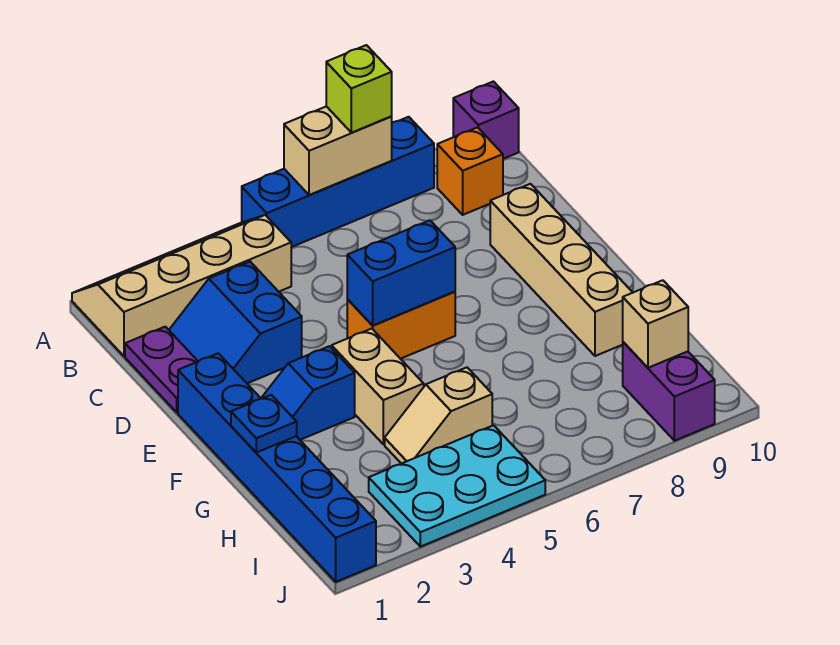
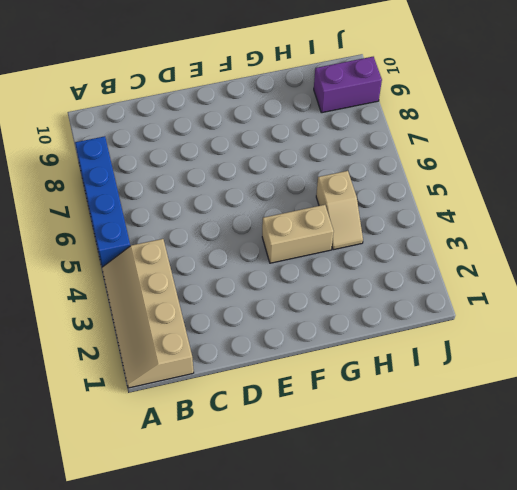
none -> purple brick A10 level 1
none -> orange brick B9 level 1
none -> purple plate C1:D1 level 1

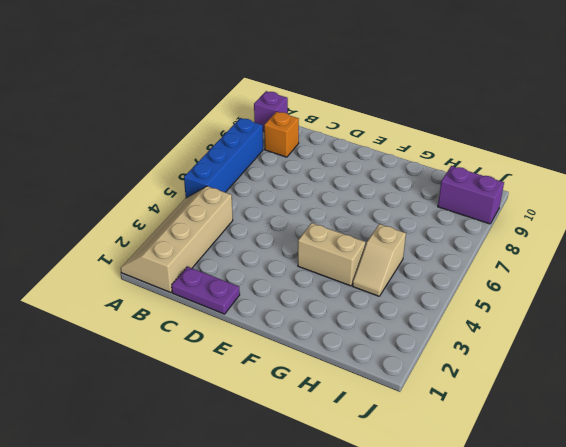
none -> blue slope C2:D3 level 1 top 3
none -> tan brick D9:G9 level 1
none -> blue brick E1:J1 level 1

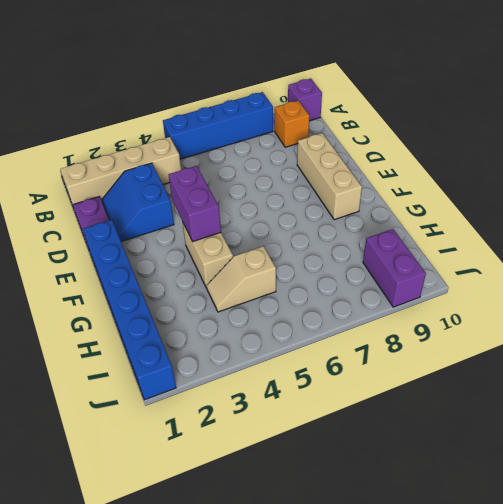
tan brick D9:F9 level 1 -> tan brick D9:G9 level 1
purple brick E4:F4 level 2 -> none
none -> orange brick E5:E6 level 1
none -> blue slope F2:F3 level 1 top 3
none -> cyan plate I3:J5 level 1

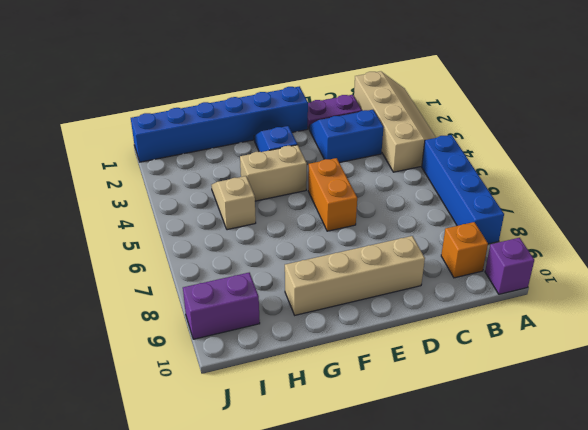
none -> cyan plate I3:J5 level 1
none -> tan brick A6:A7 level 2
none -> blue brick E5:E6 level 2

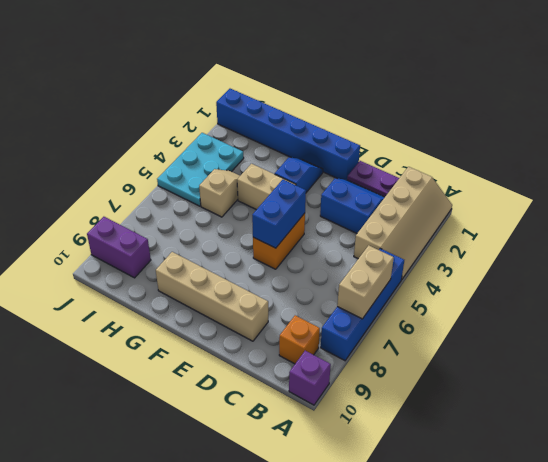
none -> blue plate G1 level 2
none -> tan brick I9 level 2
none -> lime brick A7 level 3

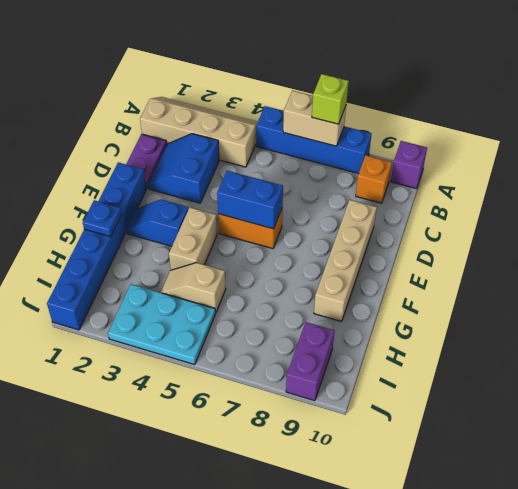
none -> tan brick I9 level 2

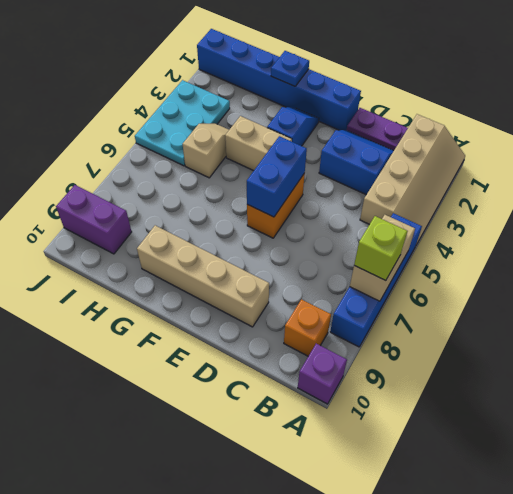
none -> tan brick I9 level 2

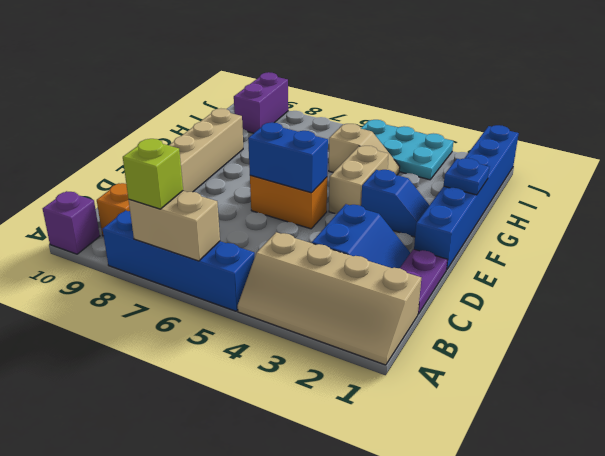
none -> tan brick I9 level 2

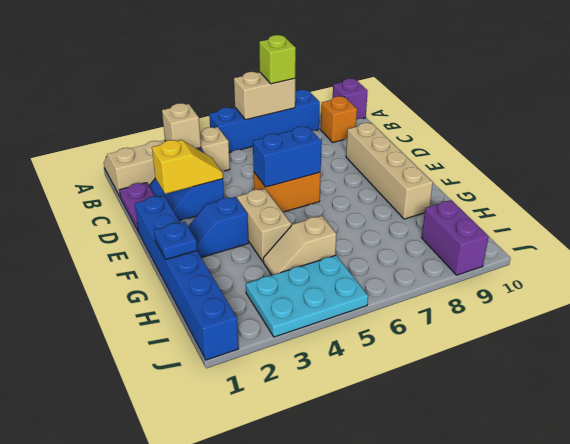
tan brick B3 level 2 -> tan brick I9 level 2
yellow slope D2:D3 level 2 top 2 -> none

